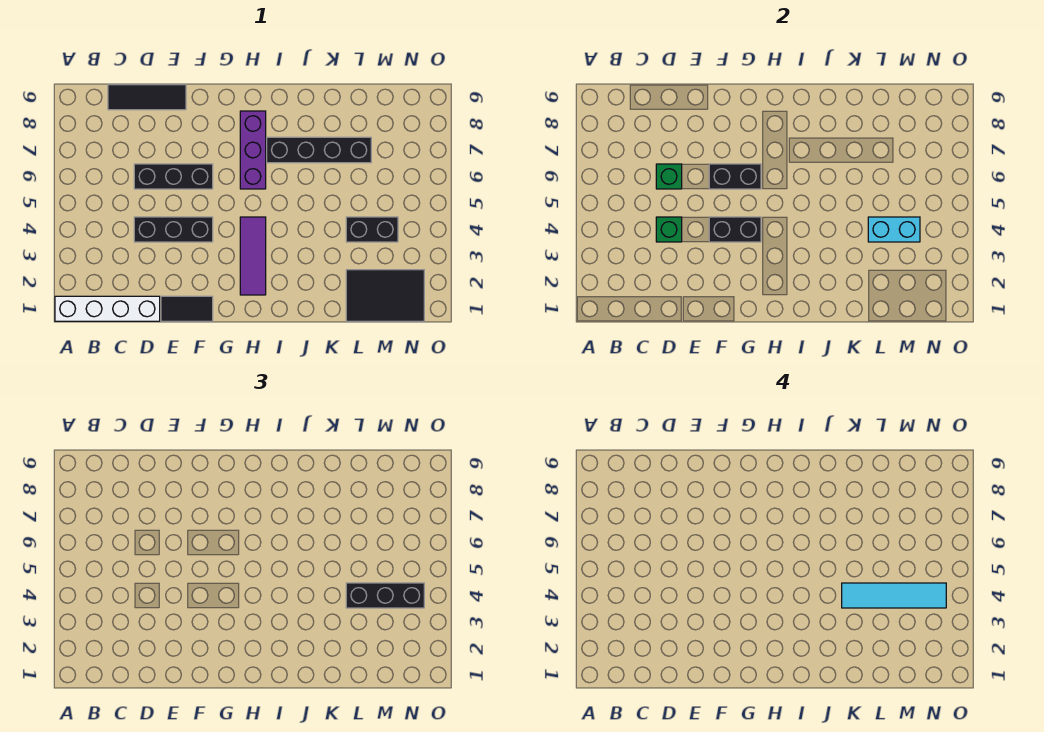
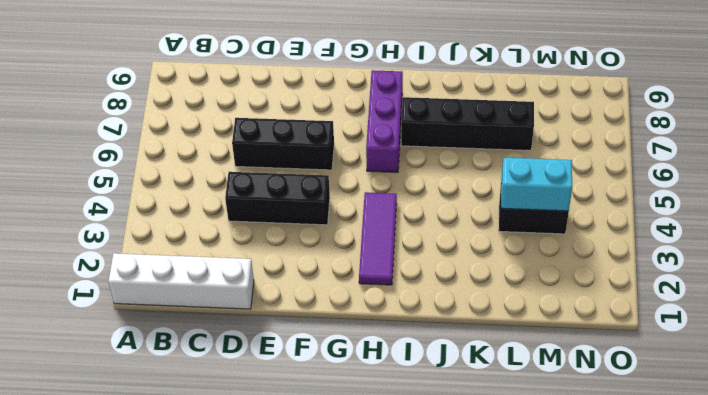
none -> black tile C9:E9 level 1
none -> black tile E1:F1 level 1
none -> black tile L1:N2 level 1

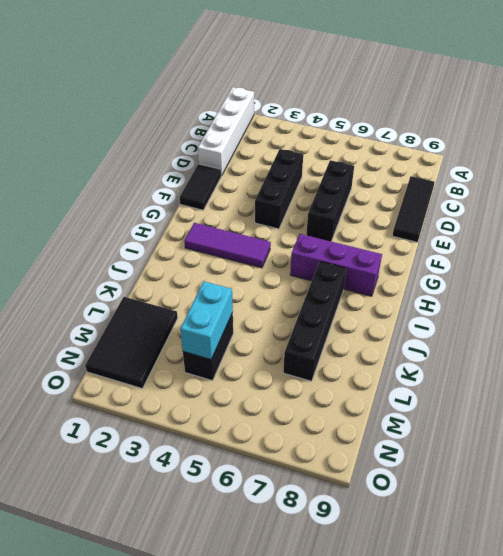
none -> green brick D4 level 2
none -> green brick D6 level 2
none -> black brick F4:G4 level 2

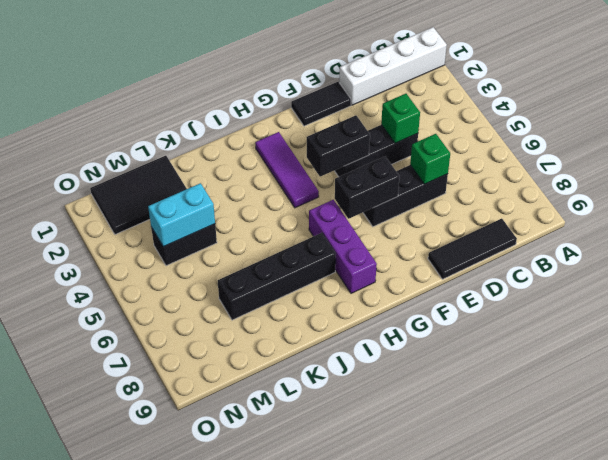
none -> black brick L4:N4 level 3
none -> cyan tile K4:N4 level 4

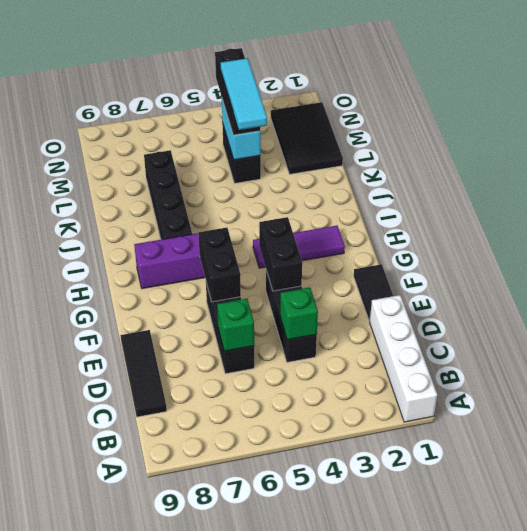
cyan tile K4:M4 level 4 -> cyan tile K4:N4 level 4

